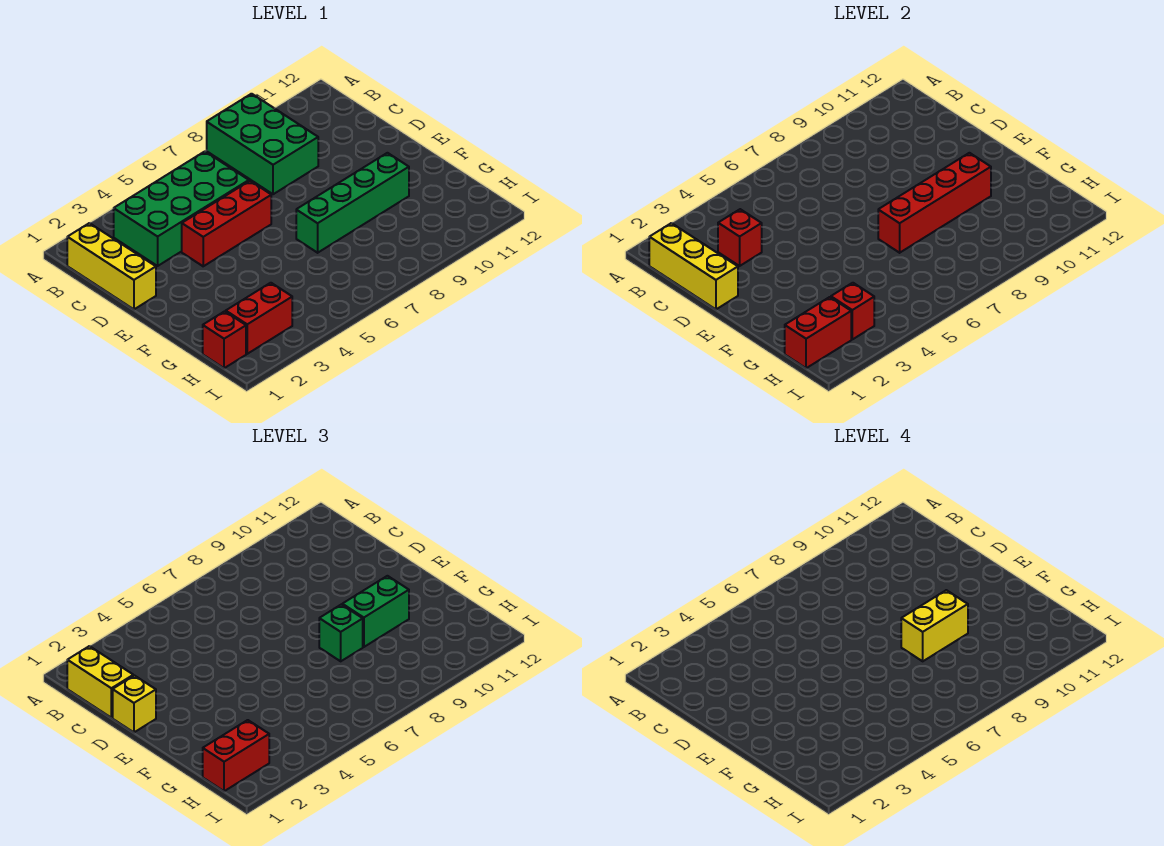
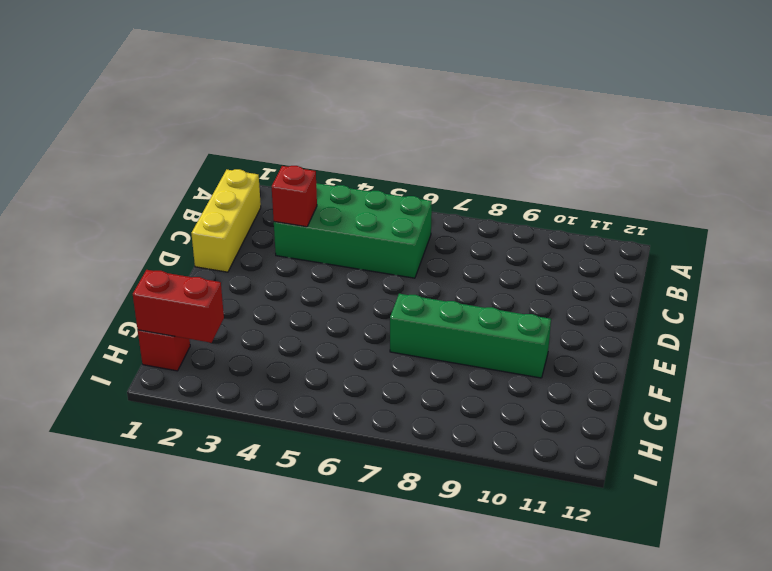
none -> green brick A8:C9 level 1
none -> red brick D4:D6 level 1
none -> red brick H2:H3 level 1

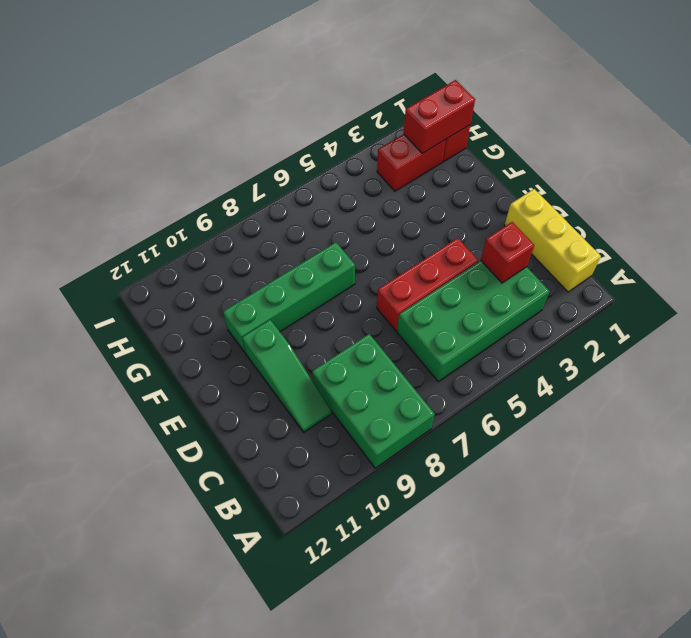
green slope C10:E10 level 1 top E -> none
none -> yellow brick B1:D1 level 2
none -> red brick F7:F10 level 2
none -> red brick H3 level 2

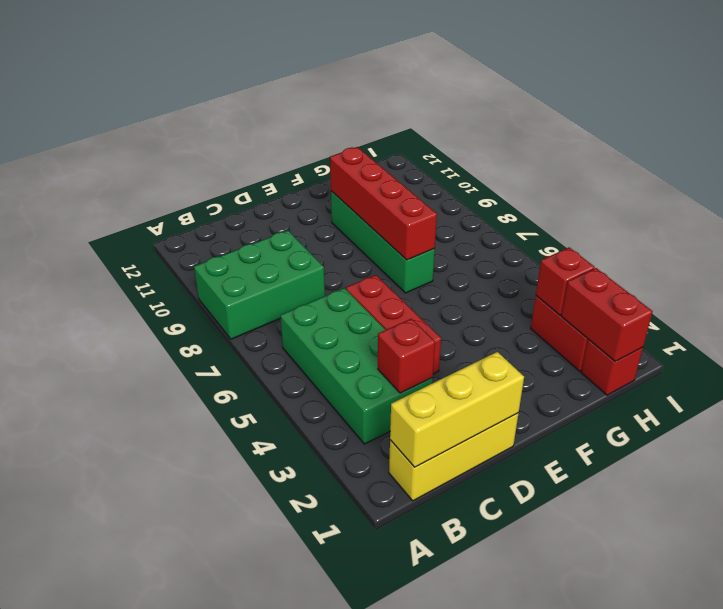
none -> yellow brick B1:C1 level 3
none -> yellow brick D1 level 3
none -> green brick F8 level 3

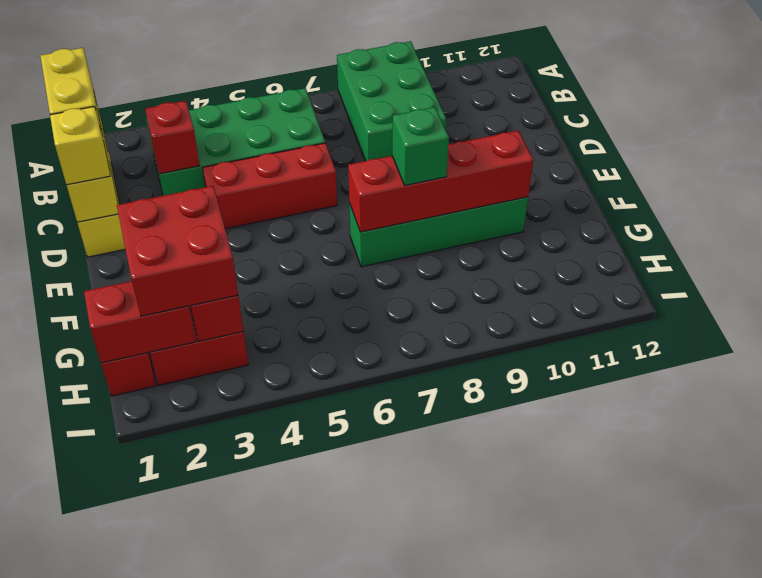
red brick G2:H3 level 3 -> red brick H1:H2 level 3
none -> green brick F9:F10 level 3
none -> yellow brick F8:F9 level 4

